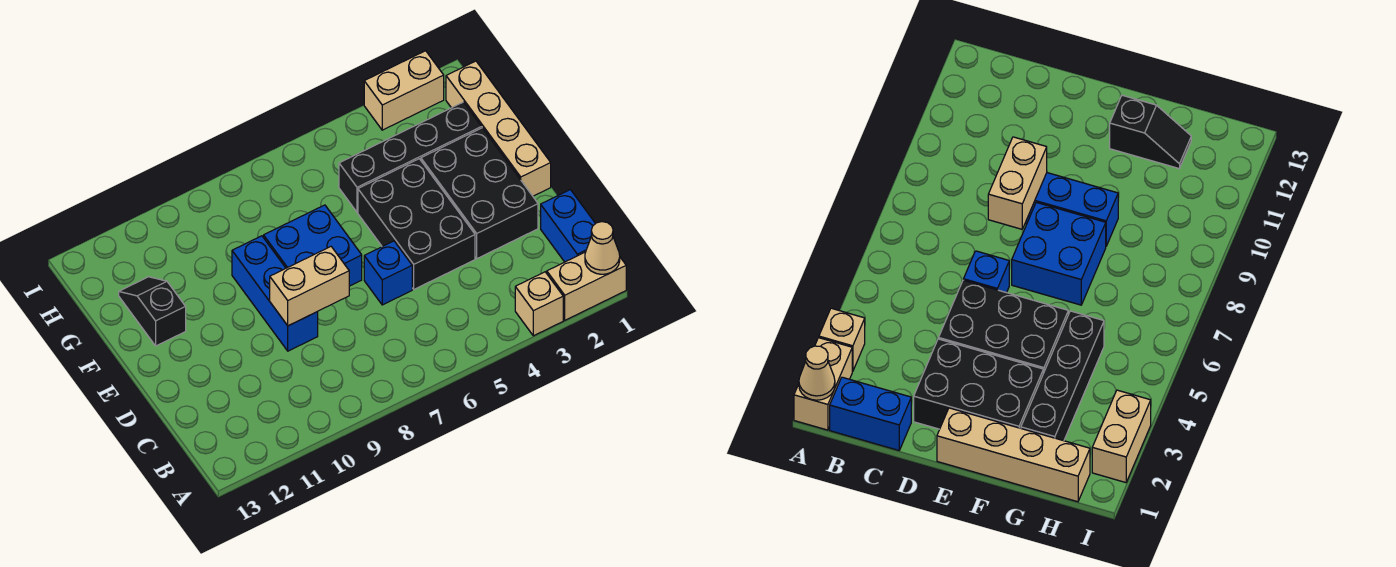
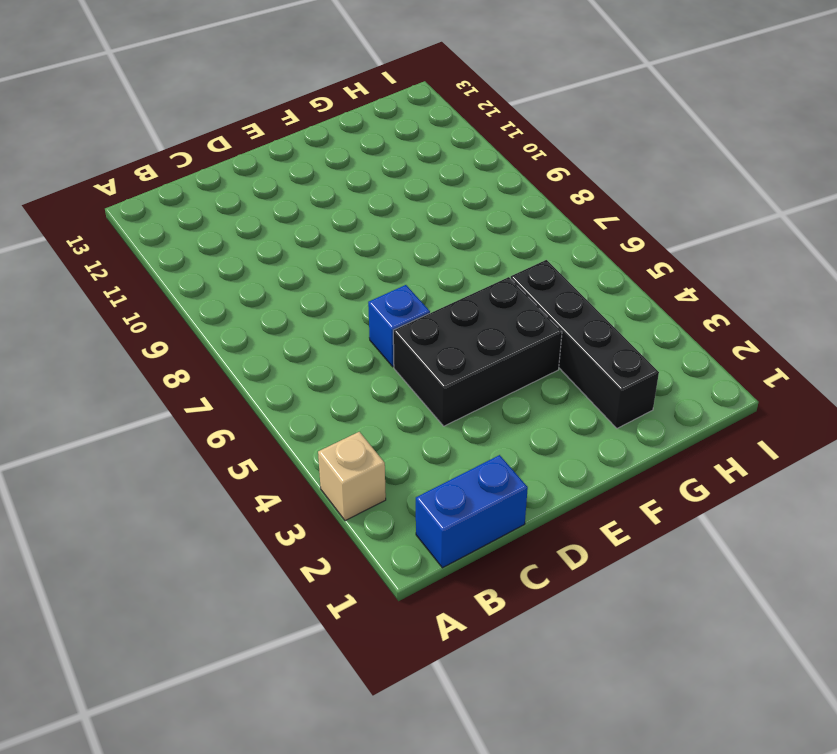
none -> tan brick A1:A2 level 1
none -> black brick D2:F3 level 1
none -> blue brick D9:F9 level 1

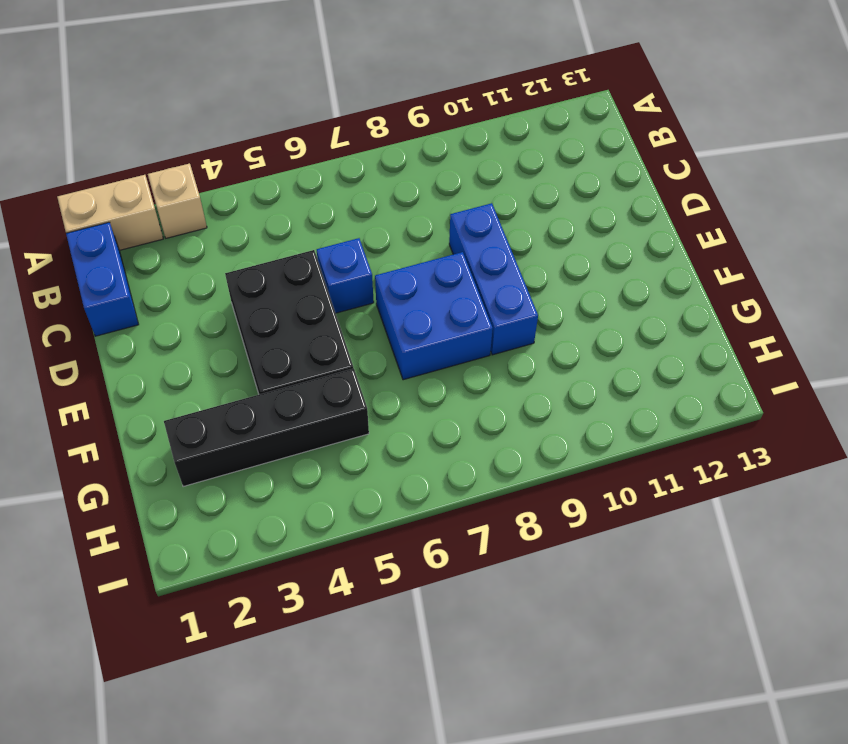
none -> black brick D2:F3 level 1
none -> tan brick E1:H1 level 1
none -> black slope F12:G12 level 1 top F

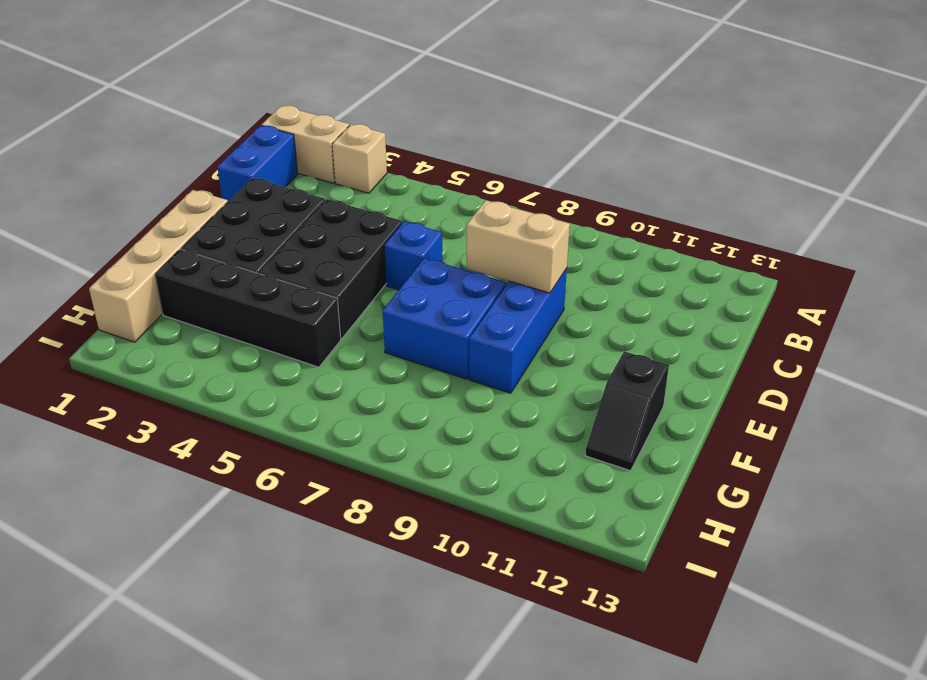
none -> tan brick I2:I3 level 1
none -> tan cone A1 level 2

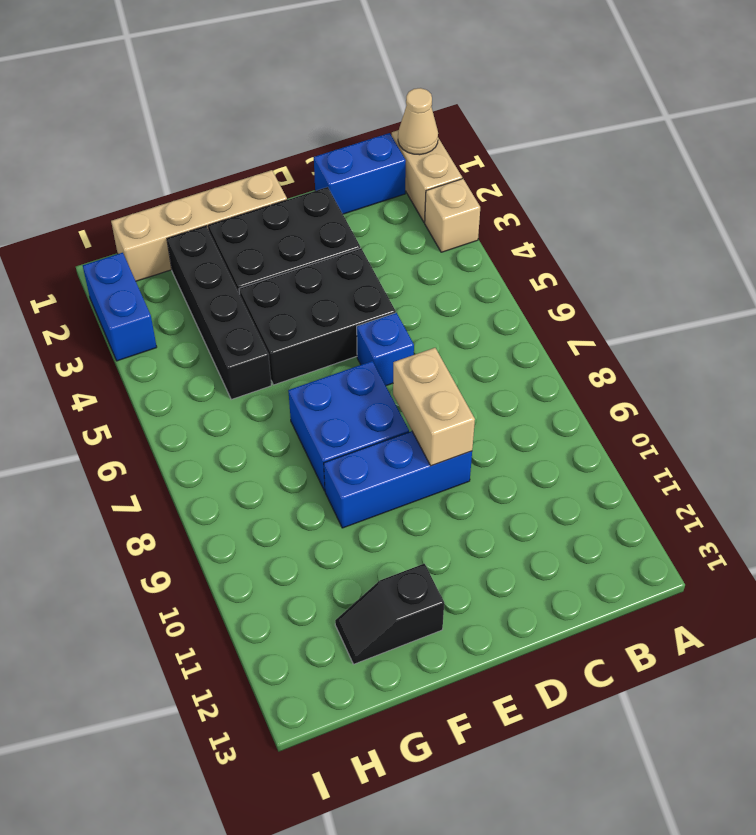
blue brick I2:I3 level 1 -> tan brick I2:I3 level 1

